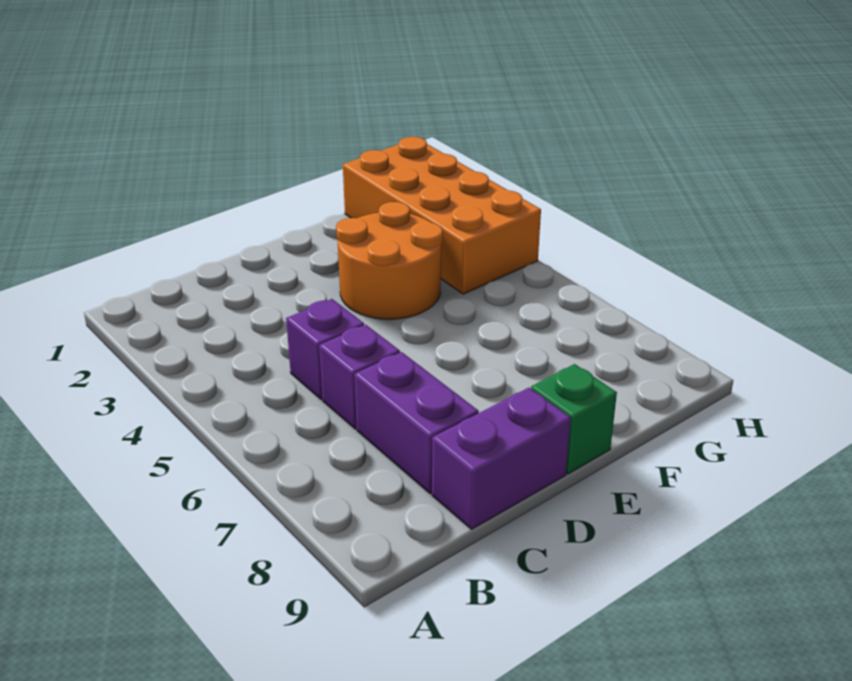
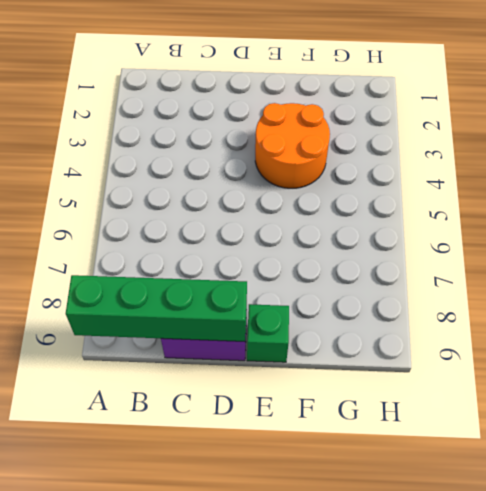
green brick A9:D9 level 2 -> none
none -> purple brick C5 level 1
none -> purple brick C6 level 1

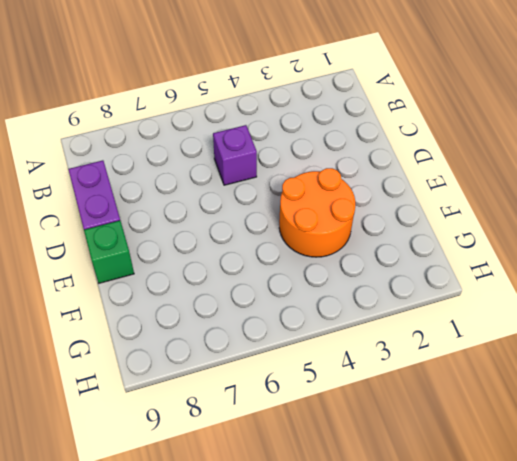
none -> purple brick C6 level 1
none -> purple brick C7:C8 level 1

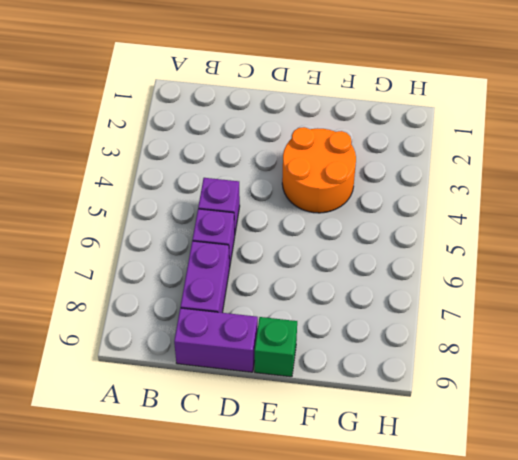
none -> orange brick G1:H4 level 1

